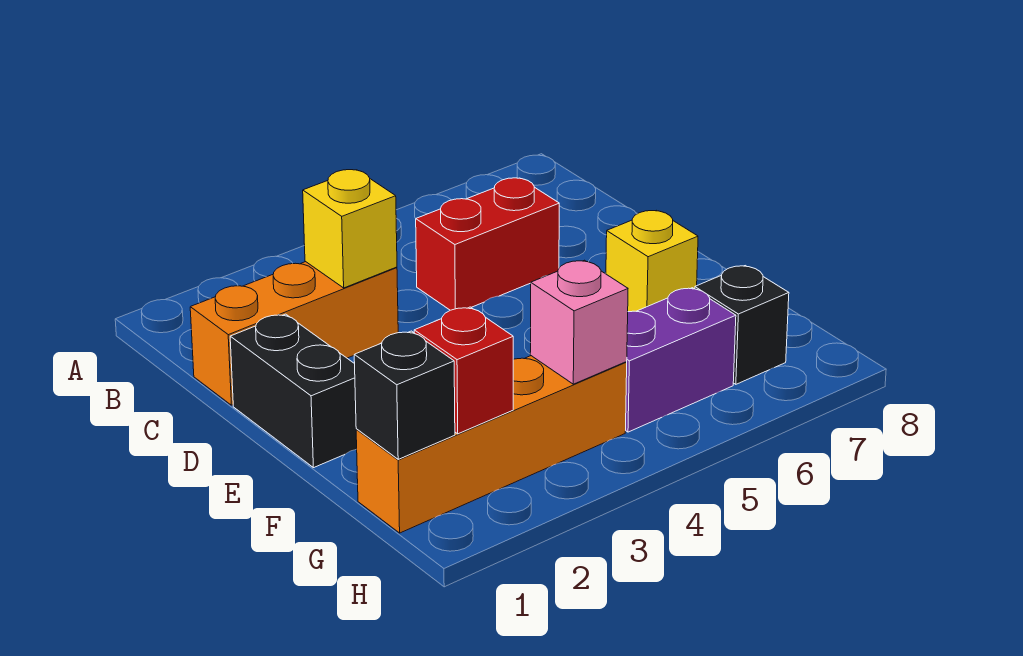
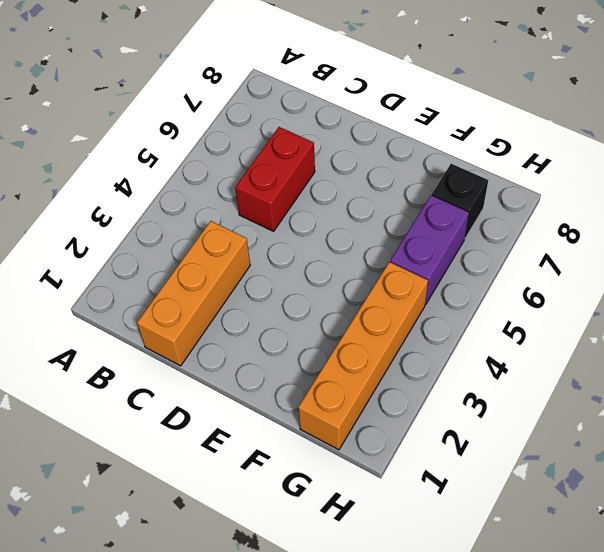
none -> black brick D1:E1 level 1
none -> yellow brick E7 level 1

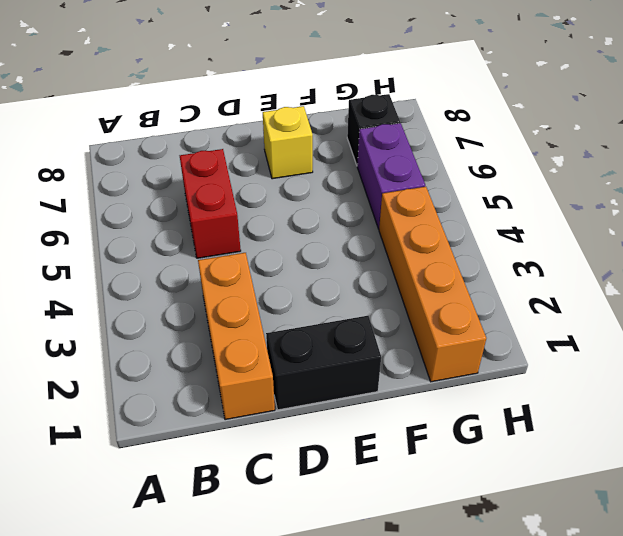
none -> yellow brick C3 level 2
none -> black brick G1 level 2

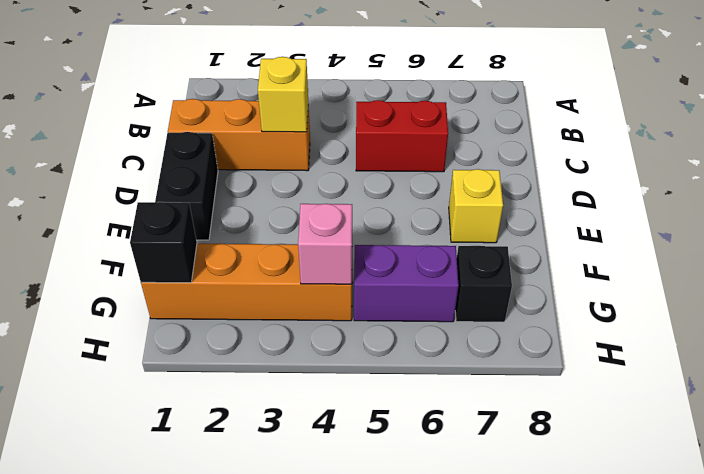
none -> red brick G2 level 2

